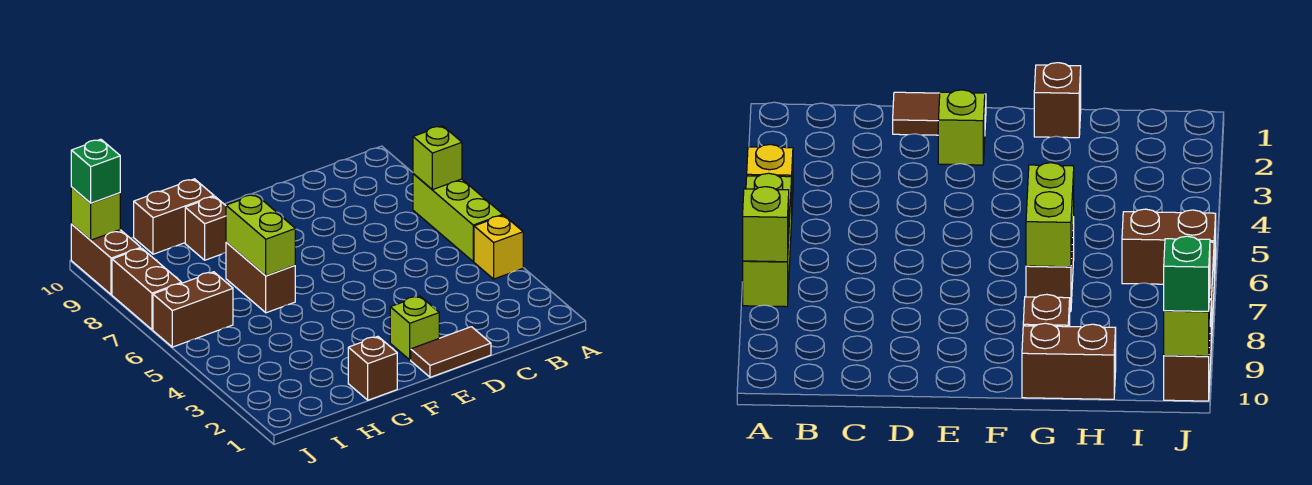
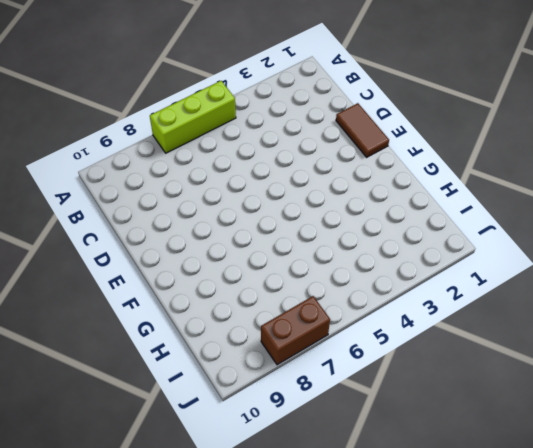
none -> yellow brick A4 level 1
none -> lime brick E2 level 1
none -> brown brick G1 level 1

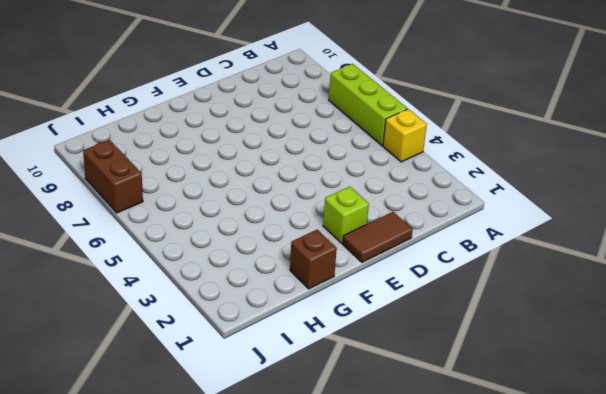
none -> brown brick G6:G7 level 1
none -> brown brick G9 level 1
none -> brown brick G10:H10 level 1

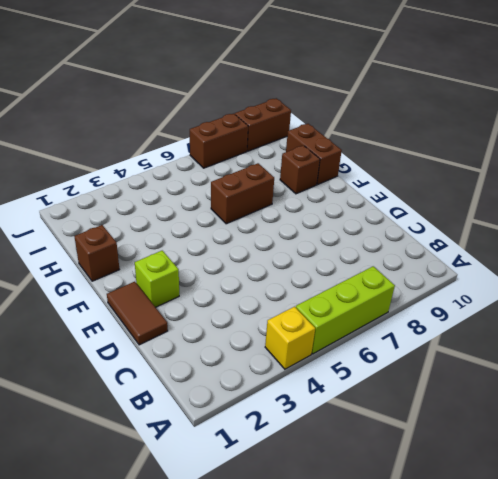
none -> brown brick I6:J6 level 1
none -> lime brick A7 level 2
none -> lime brick G6:G7 level 2

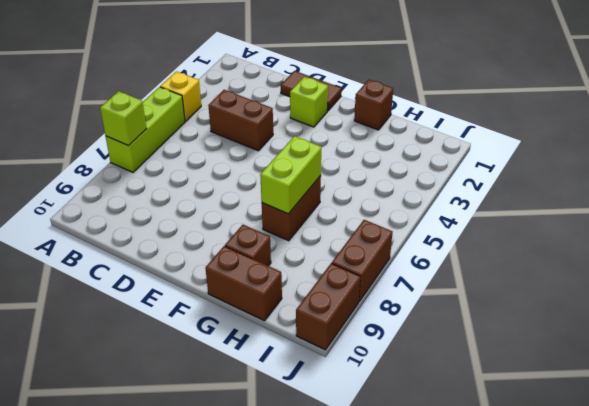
brown brick C4:D4 level 1 -> brown brick I6:J6 level 1
none -> lime brick J10 level 2
none -> green brick J10 level 3

